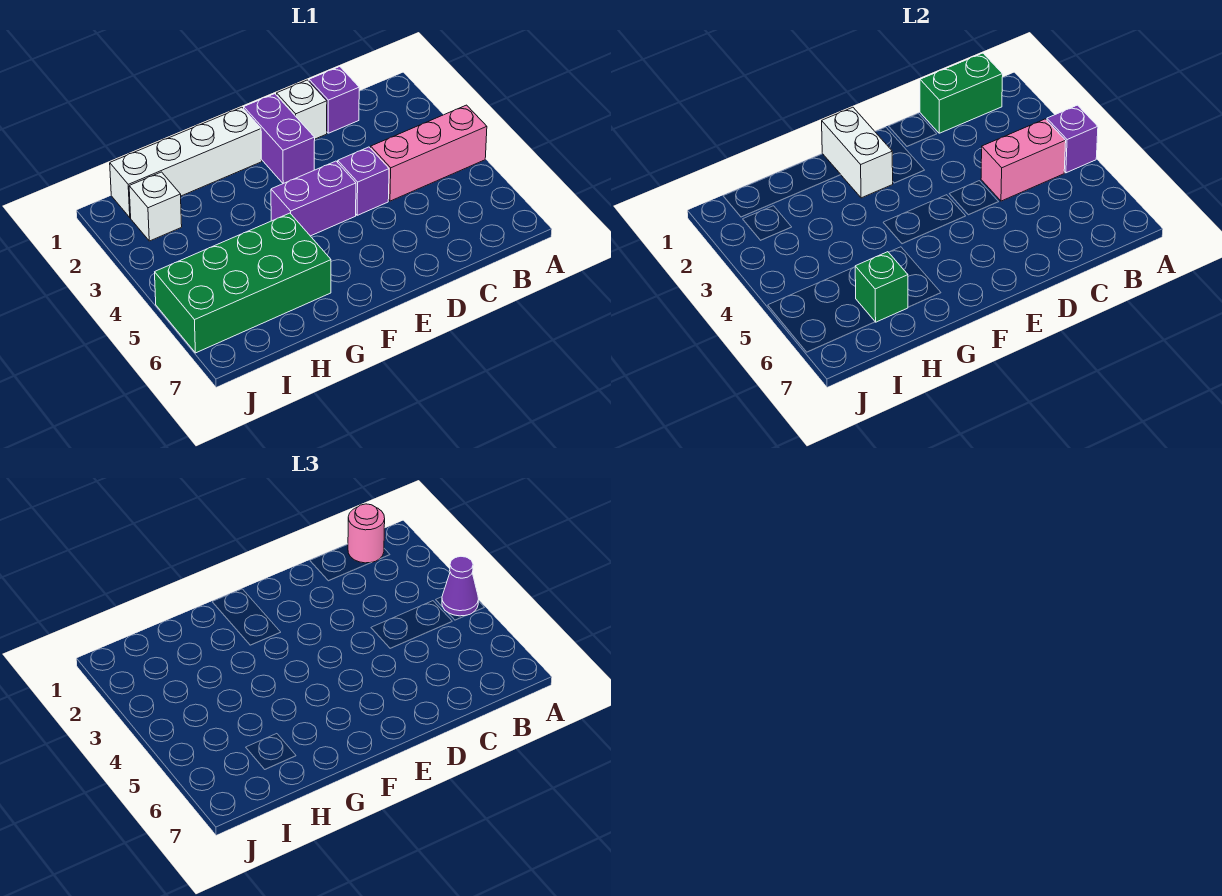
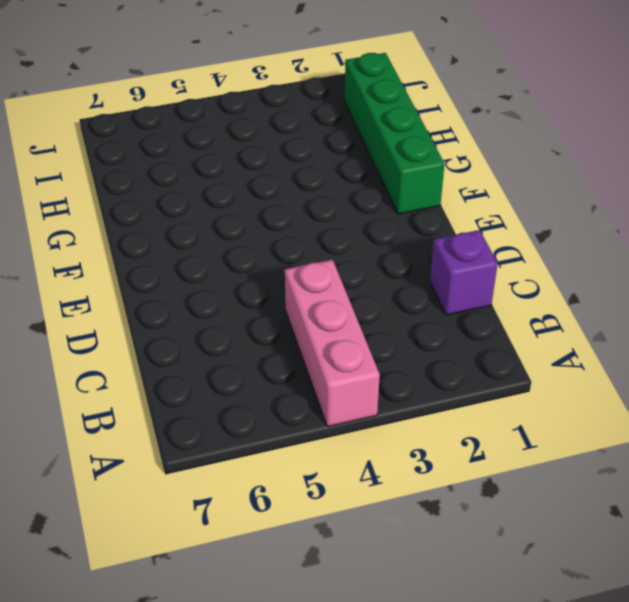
green brick F1:I1 level 1 -> white brick F1:I1 level 1
none -> white brick D1 level 1
none -> purple brick D4 level 1
none -> purple brick E1:E2 level 1

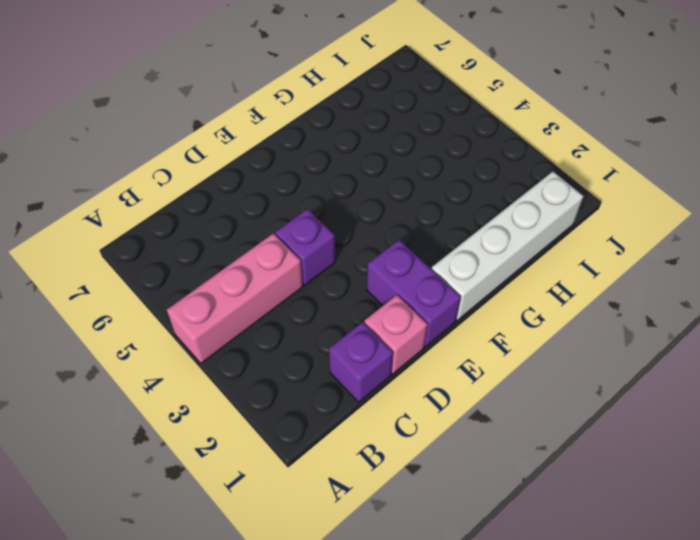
pink brick D1 level 1 -> white brick D1 level 1
none -> purple brick E4:F4 level 1
none -> green brick G5:J6 level 1
none -> white brick I2 level 1

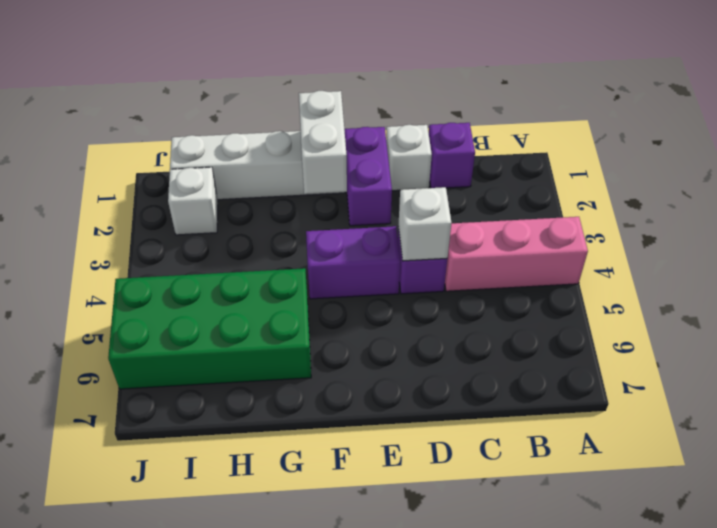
white brick D4 level 2 -> none
none -> purple brick A4 level 2
none -> green brick B1:C1 level 2
none -> pink brick B4:C4 level 2

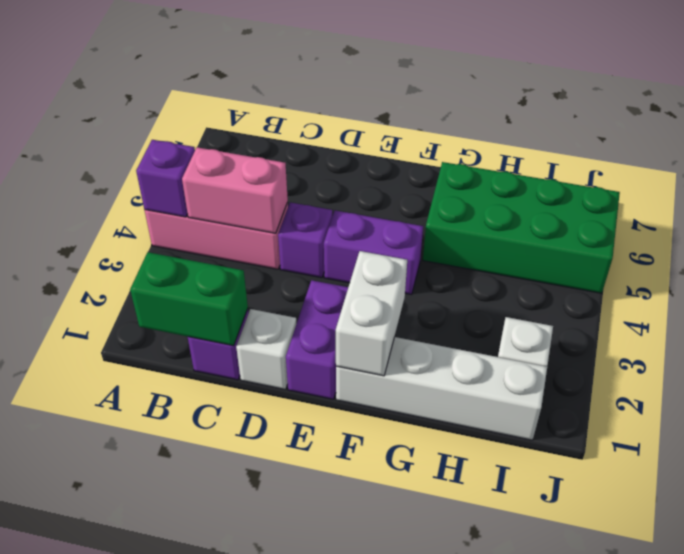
none -> green brick H6 level 2
none -> purple cone A4 level 3
none -> pink round brick B1 level 3

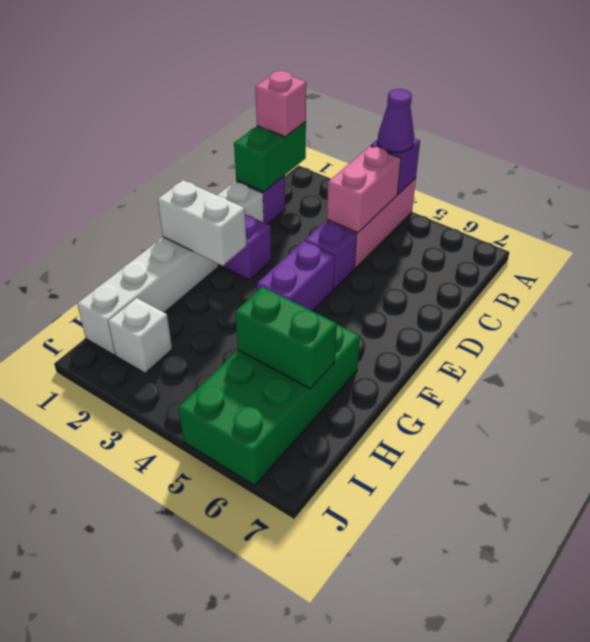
pink brick B1 level 3 -> pink round brick B1 level 3
green brick H5:H6 level 2 -> green brick H6 level 2

